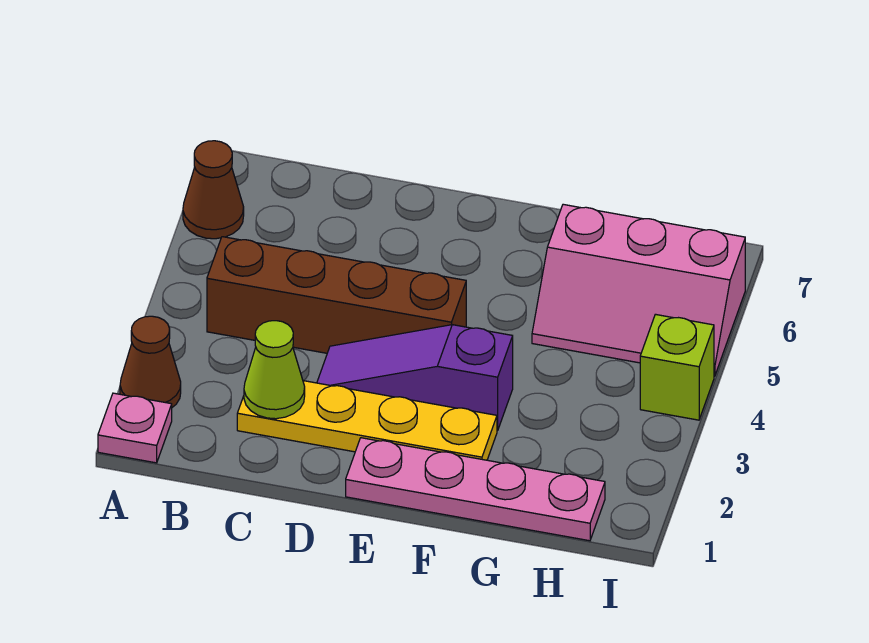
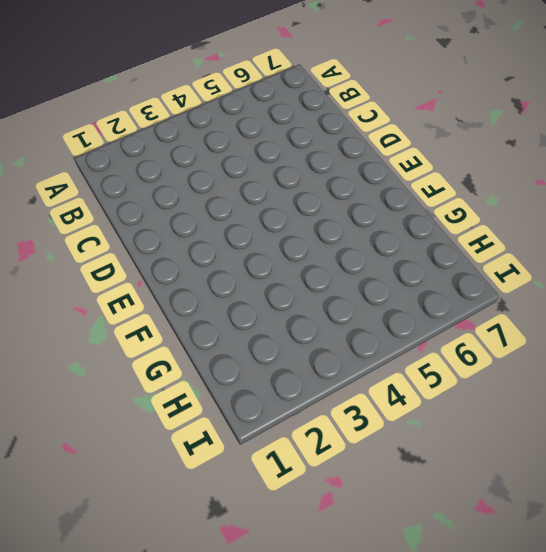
none -> pink plate A1 level 1
none -> brown cone A2 level 1

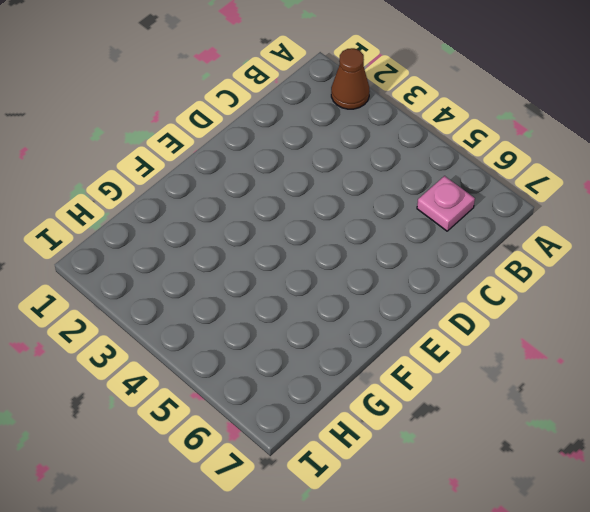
pink plate B6 level 1 -> pink plate A1 level 1
none -> brown cone A6 level 1
none -> brown brick B4:E4 level 1

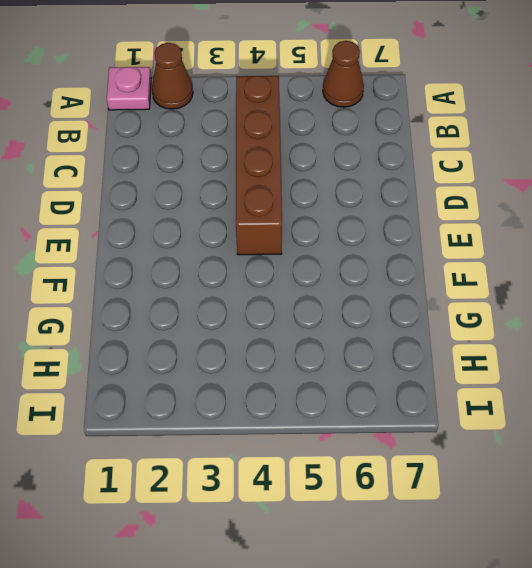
none -> yellow plate C2:F2 level 1
none -> purple slope D3:F3 level 1 top F

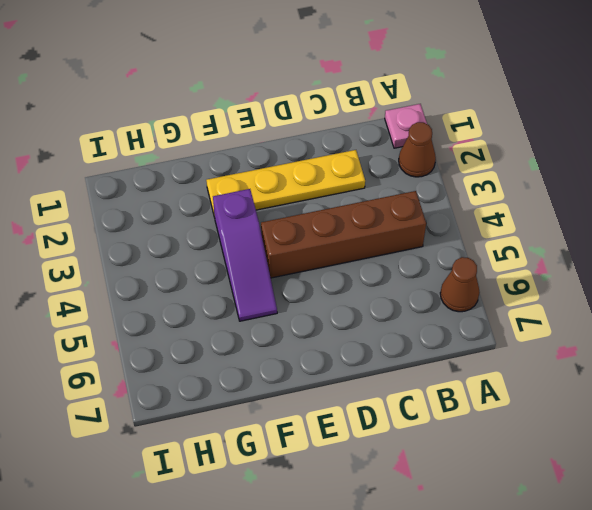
purple slope F3:F5 level 1 top 3 -> purple slope D3:F3 level 1 top F
none -> pink plate E1:H1 level 1
none -> pink slope G5:I6 level 1 top 6

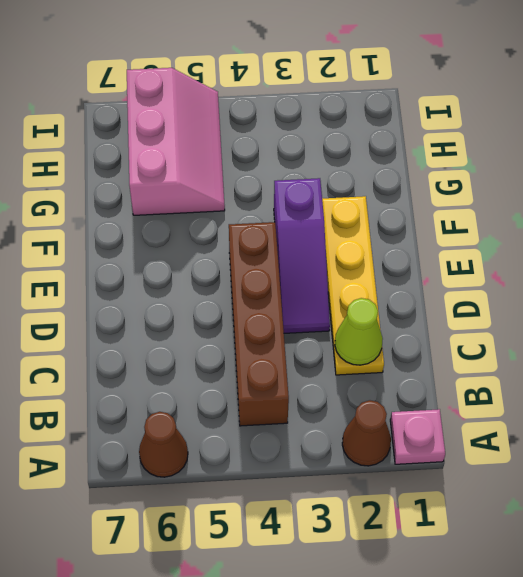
none -> pink plate E1:H1 level 1
none -> lime brick I4 level 1

